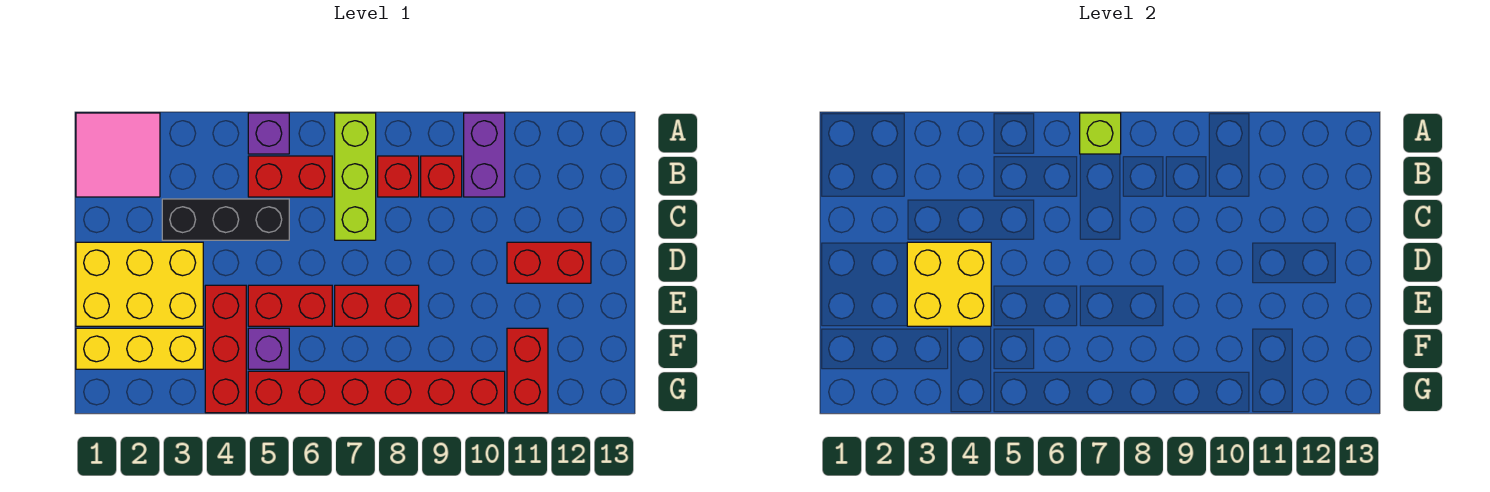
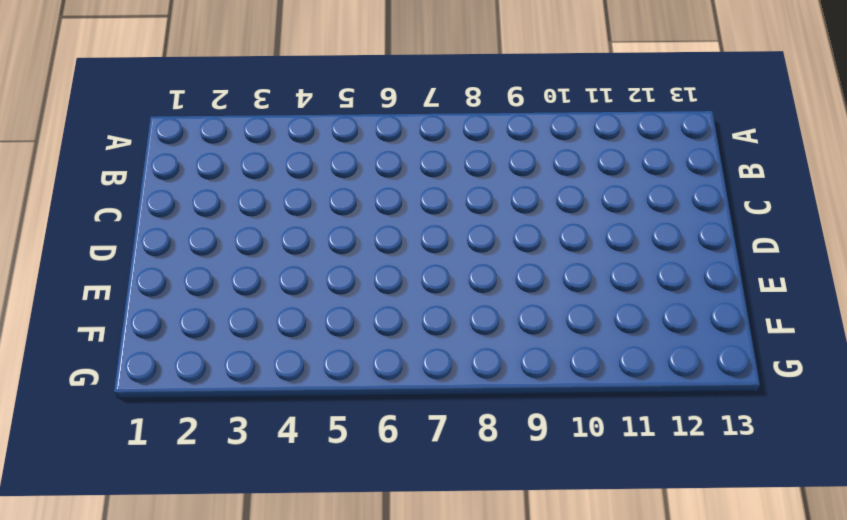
none -> pink tile A1:B2 level 1
none -> purple brick A5 level 1
none -> lime brick A7:C7 level 1

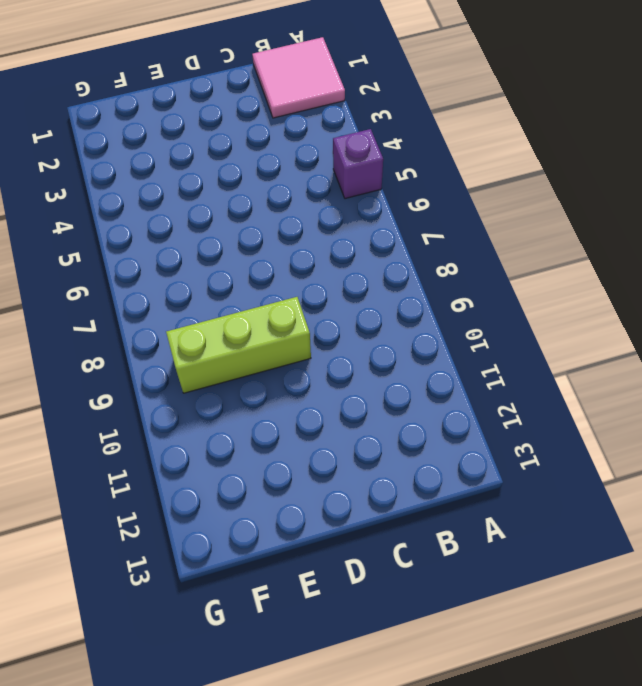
lime brick D9:F9 level 1 -> lime brick A7:C7 level 1
none -> purple brick A10:B10 level 1
none -> red brick B5:B6 level 1
none -> red brick B8 level 1

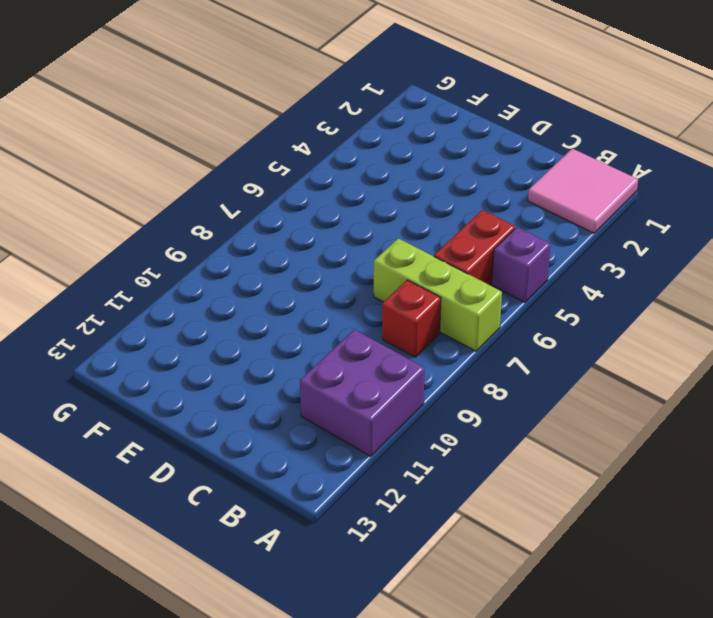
purple brick A10:B11 level 1 -> purple brick A10:B10 level 1
none -> red brick B9 level 1
none -> black brick C3:C5 level 1
none -> yellow brick D1:E3 level 1

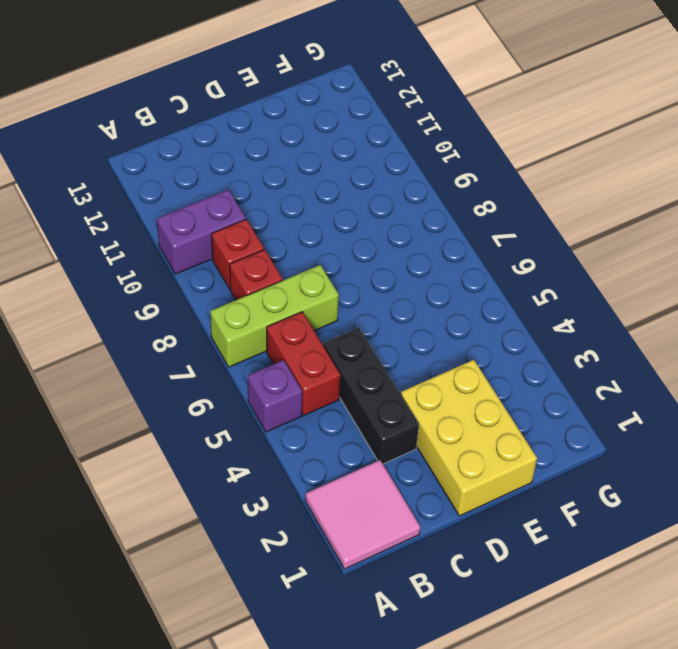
none -> red brick D11:D12 level 1
none -> red brick E4:G4 level 1
none -> red brick E5:E6 level 1

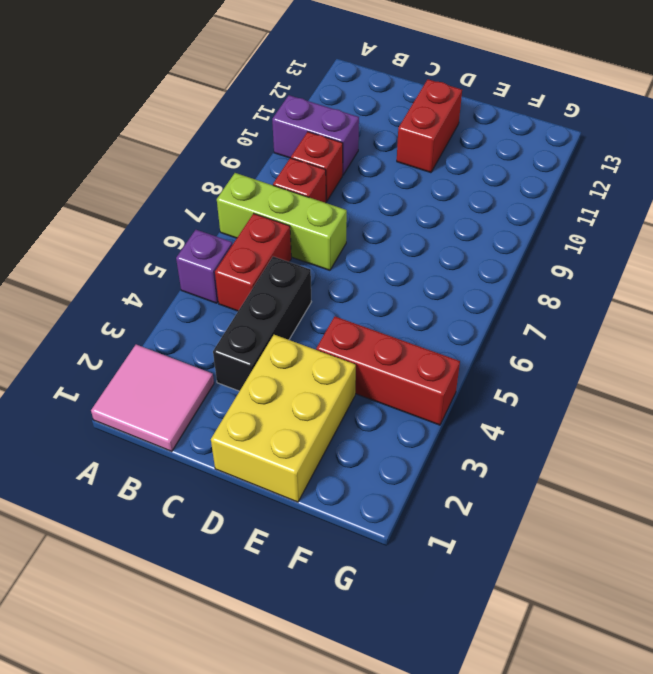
none -> red brick E5:E6 level 1
none -> red brick E7:E8 level 1
none -> yellow brick F1:F3 level 1

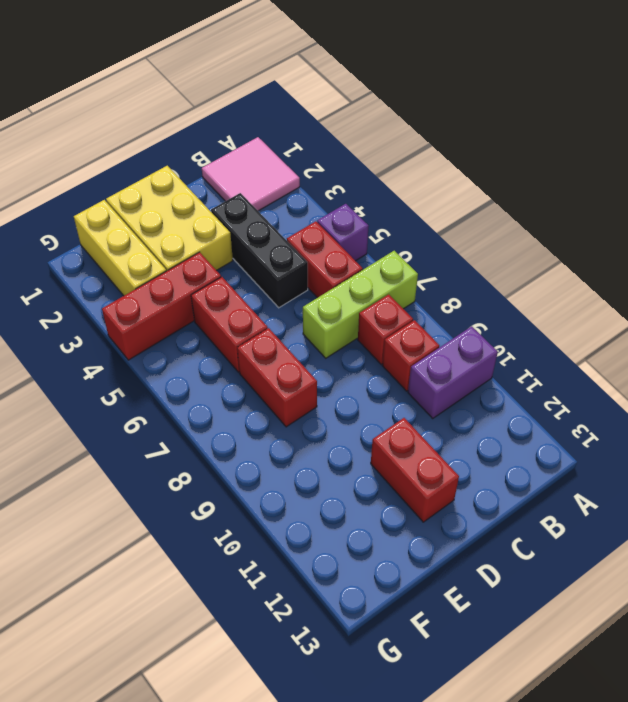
none -> purple brick F5 level 1
none -> red brick F11:G11 level 1
none -> red brick G5:G10 level 1

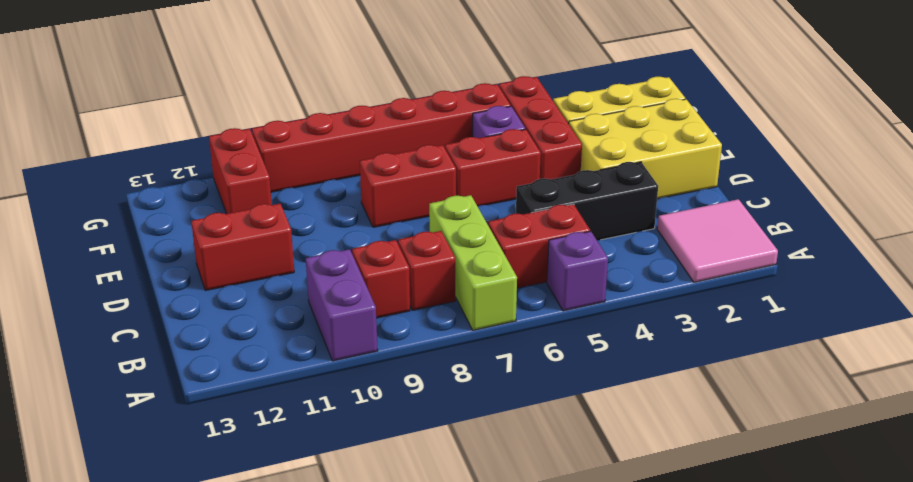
none -> lime brick A7 level 2
none -> yellow brick D3:E4 level 2

